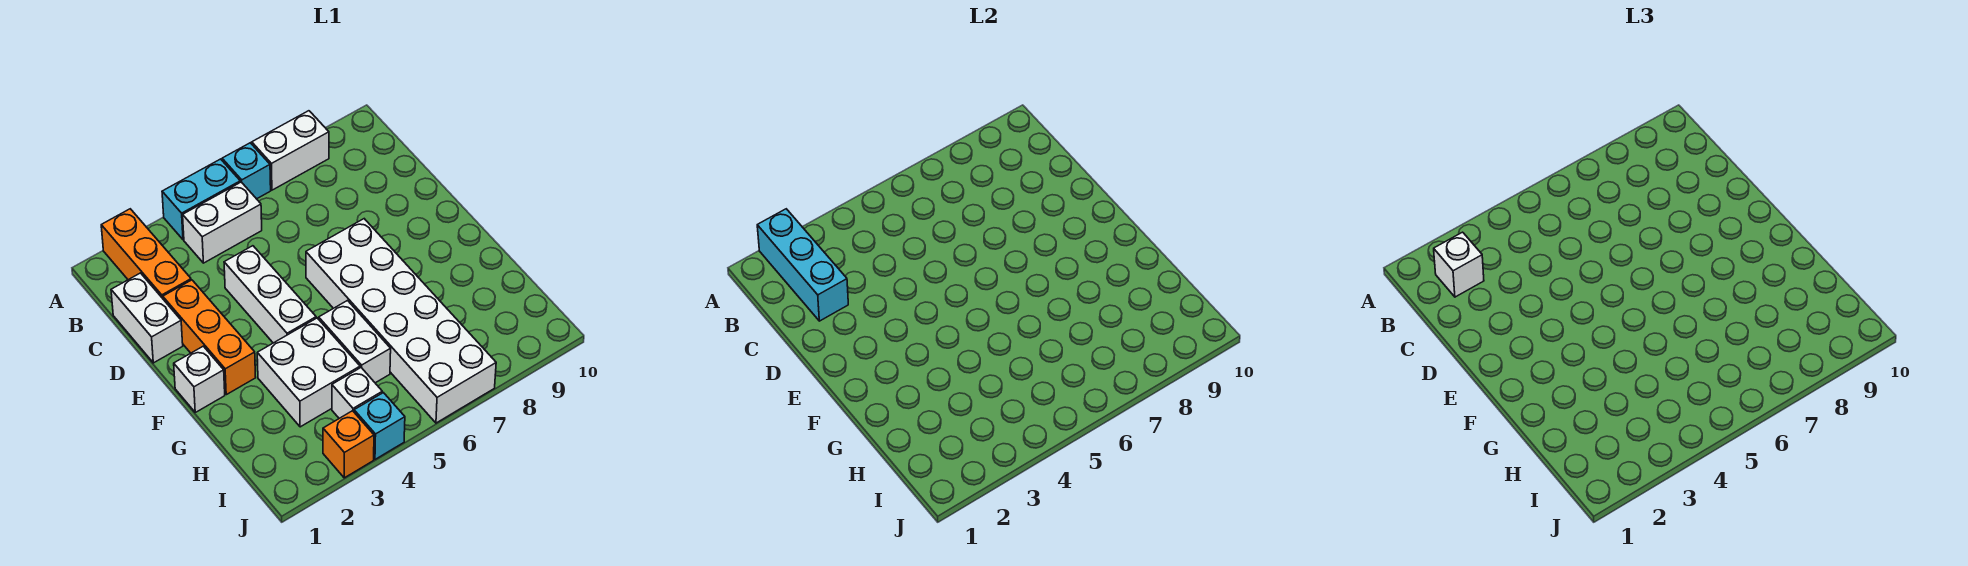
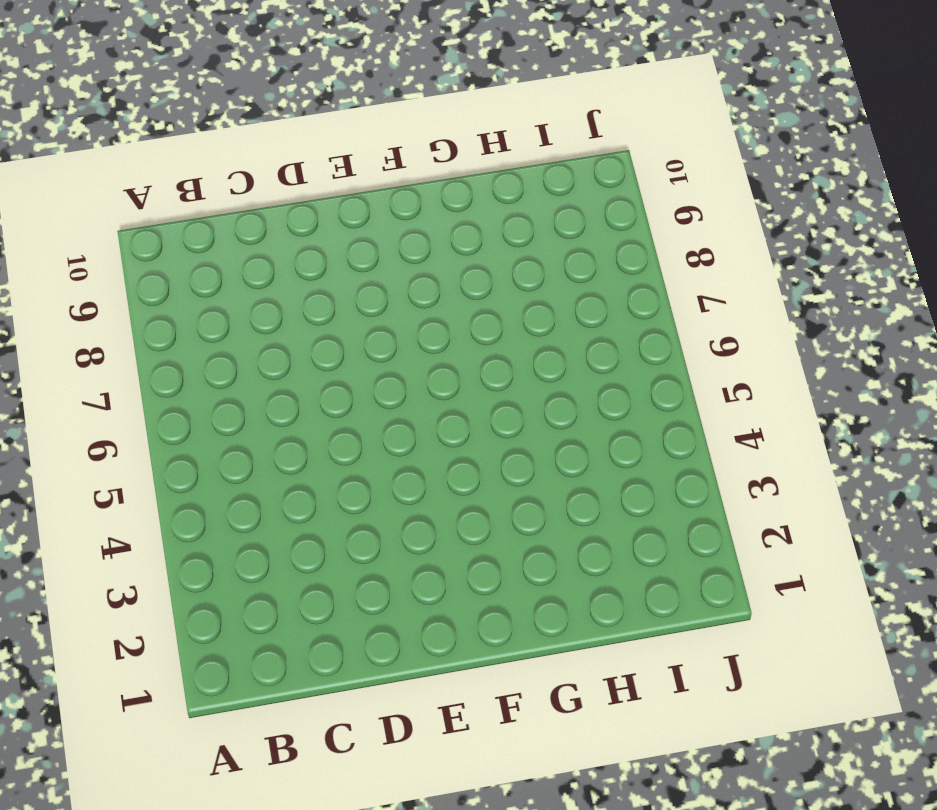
none -> orange brick A2:C2 level 1
none -> cyan brick A4:A5 level 1
none -> cyan brick A6 level 1

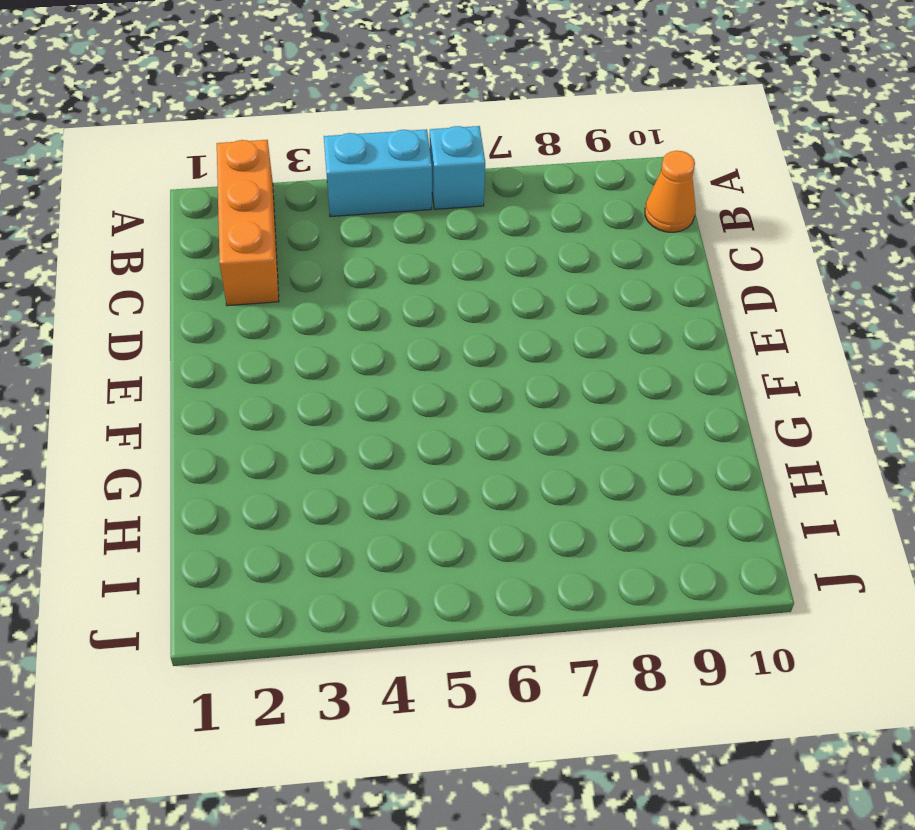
orange cone B10 level 1 -> none
none -> white brick A7:A8 level 1
none -> white brick B4:B5 level 1
none -> white brick C1:D1 level 1

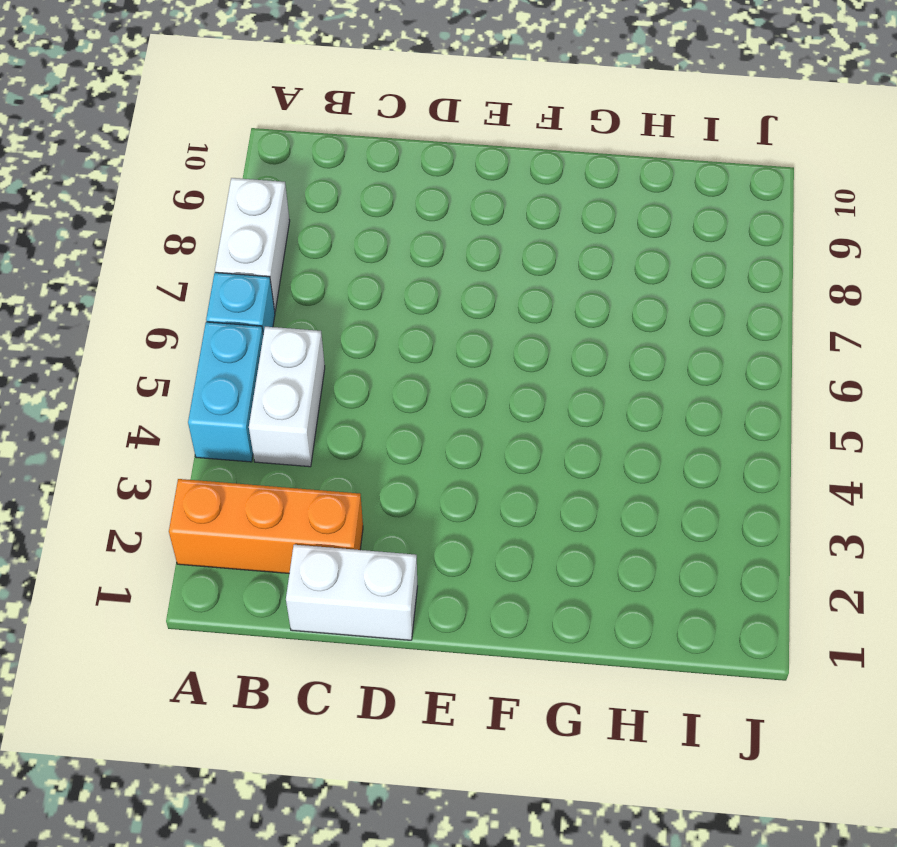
none -> orange brick D2:F2 level 1
none -> white brick D4:F4 level 1
none -> white brick E6:J7 level 1

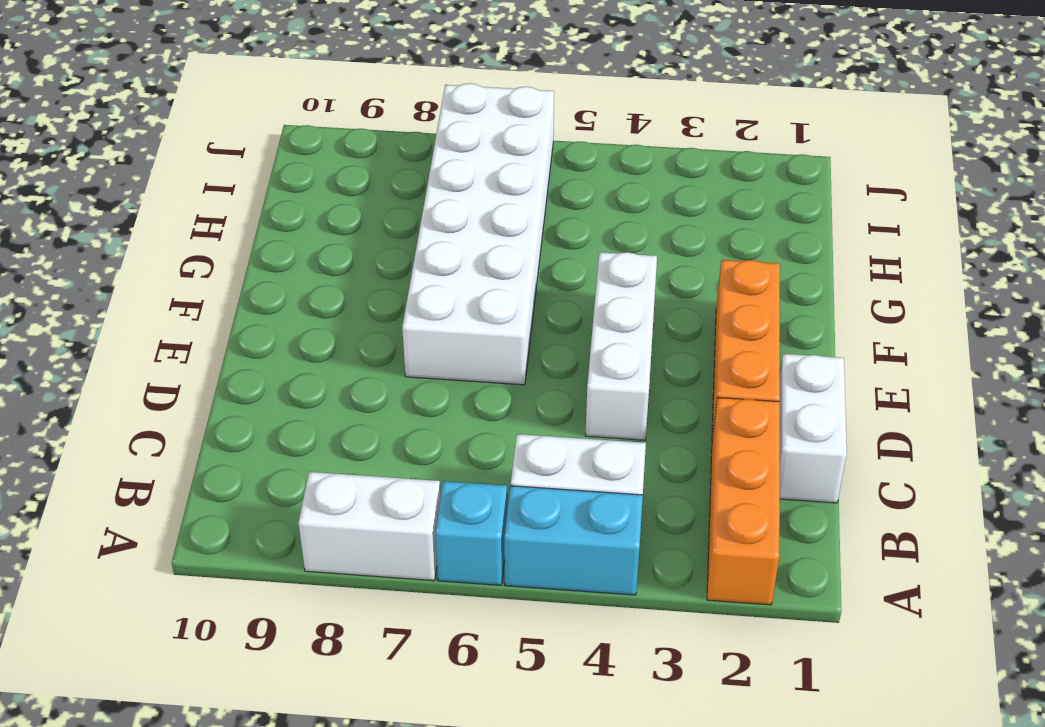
none -> white brick F1 level 1
none -> white brick G3:H4 level 1
none -> white brick G5:H5 level 1

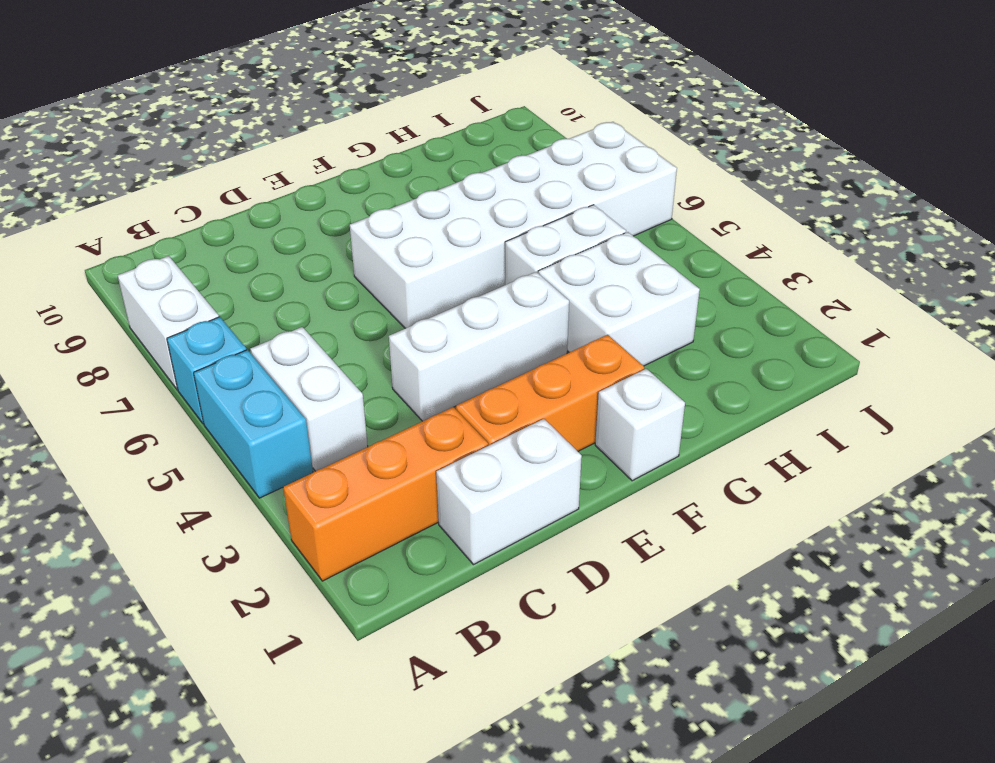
none -> white brick I4 level 1
none -> orange brick J3 level 1
none -> cyan brick J4 level 1

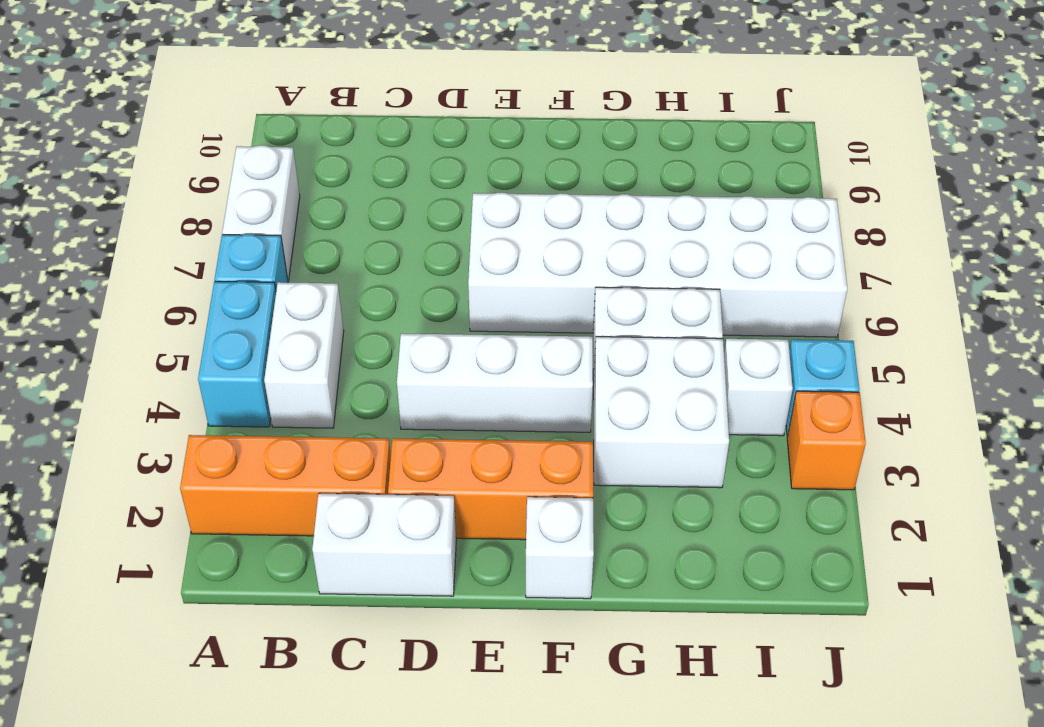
none -> cyan brick A2:C2 level 2
none -> white brick B2 level 3

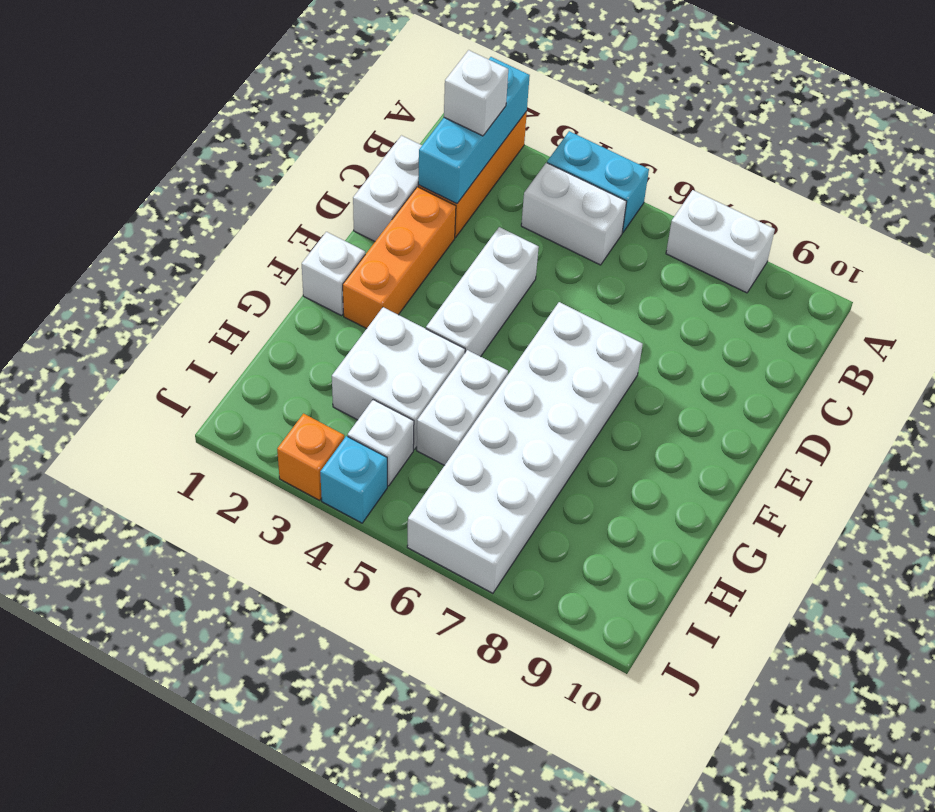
none -> cyan brick A6 level 1

